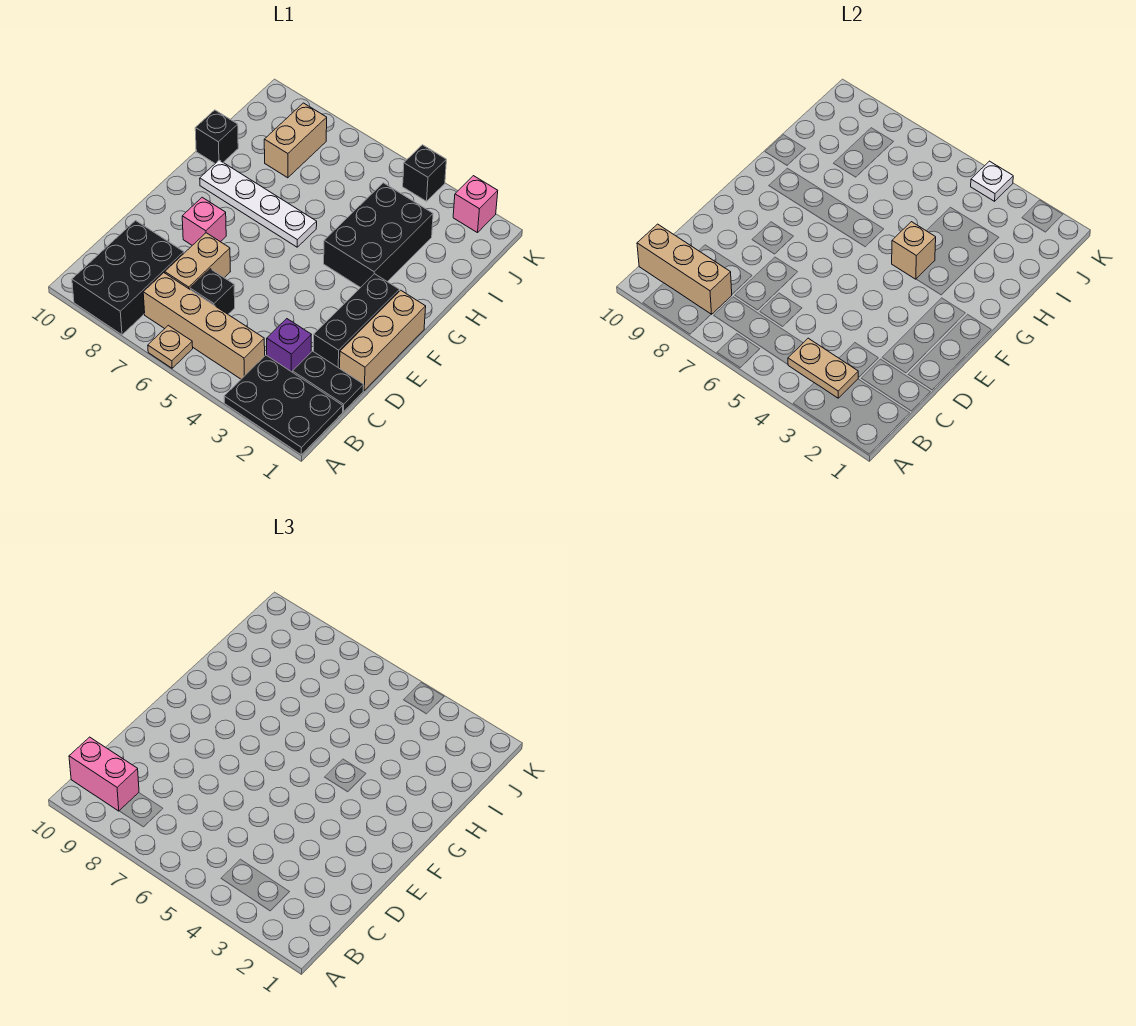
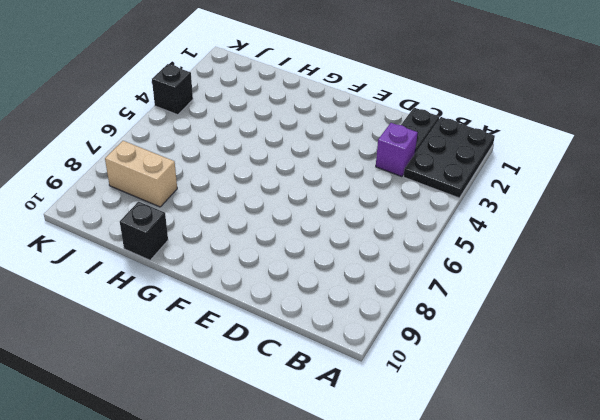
none -> tan plate A6 level 1
none -> black brick A8:C9 level 1
none -> tan brick B4:B7 level 1

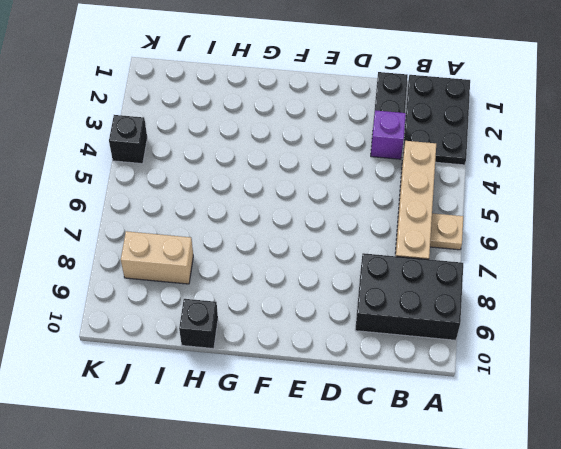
none -> black brick C6 level 1
none -> tan brick C7:D7 level 1
none -> tan brick D1:F1 level 1

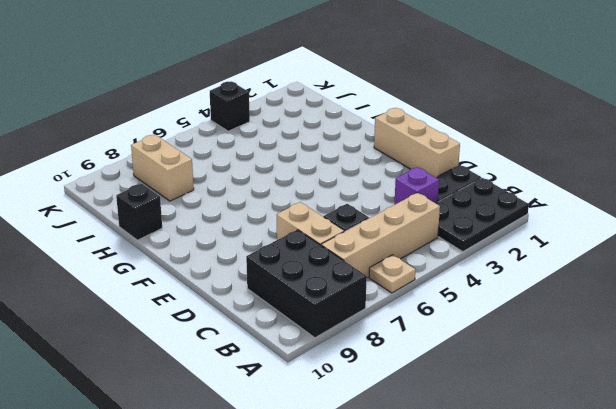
none -> black brick D2:F2 level 1
none -> pink brick E8 level 1
none -> black brick G3:I4 level 1

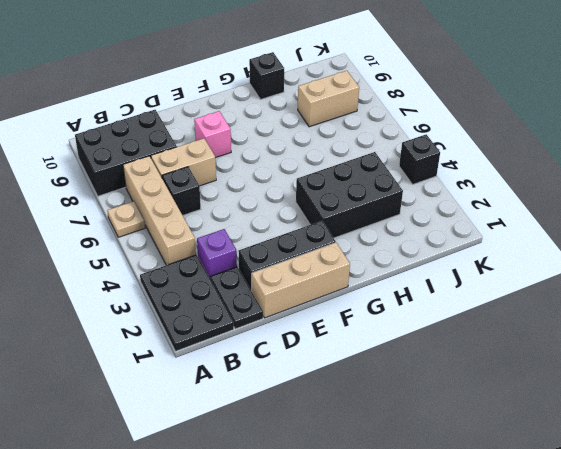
none -> white plate G6:G9 level 1
none -> pink brick K2 level 1
none -> tan plate B3:B4 level 2

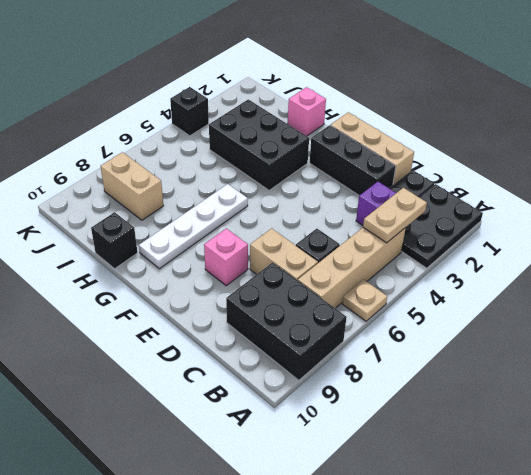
pink brick H1 level 1 -> pink brick K2 level 1
none -> tan brick B8:B10 level 2
none -> tan brick G4 level 2
none -> white plate K4 level 2

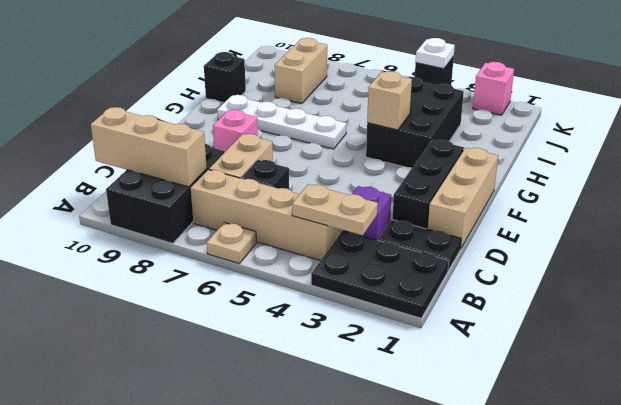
none -> pink brick B9:B10 level 3

